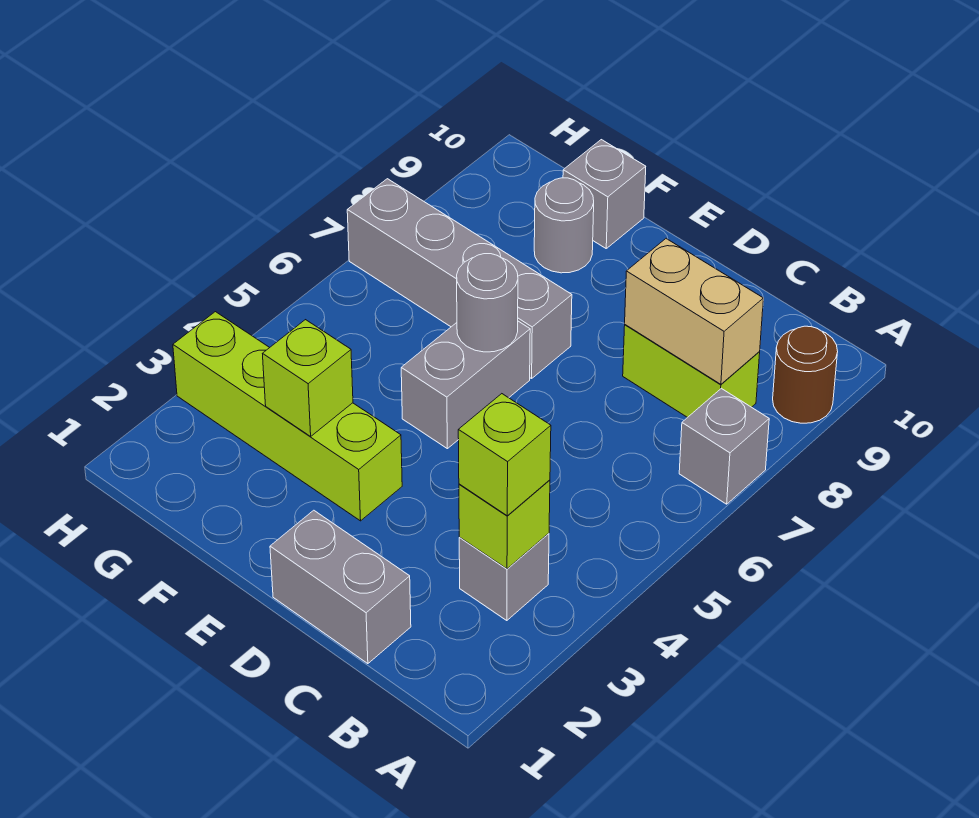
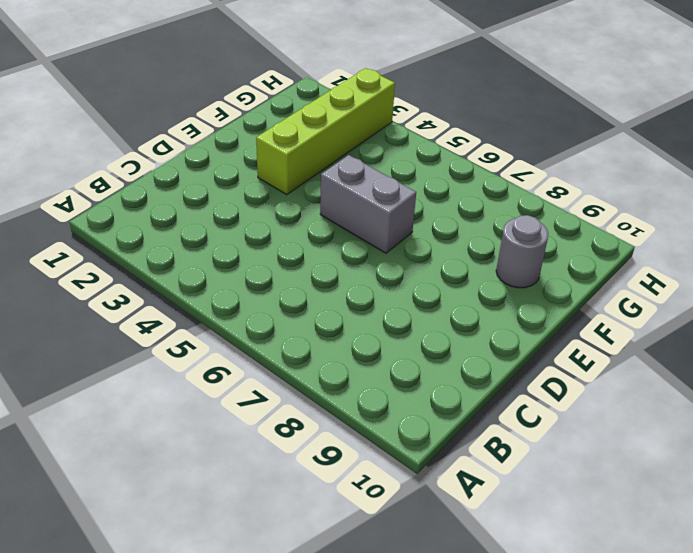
none -> grey brick A7 level 1
none -> brown round brick A9 level 1
none -> grey brick B3 level 1

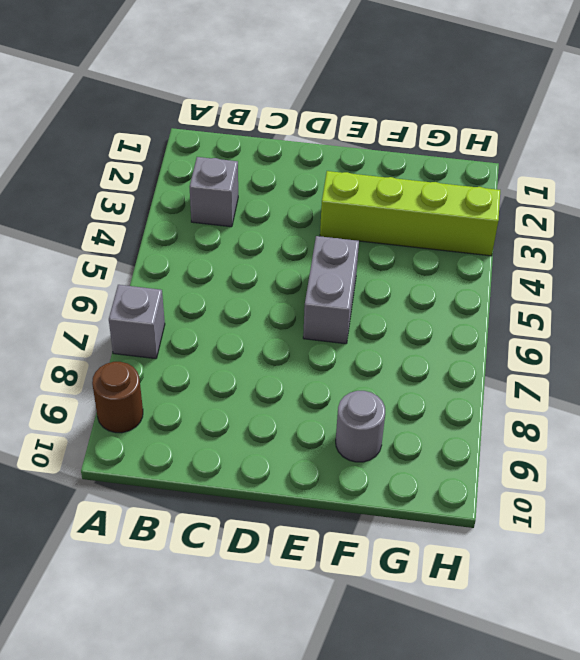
none -> lime brick B8:C8 level 1
none -> grey brick C1:D1 level 1
none -> grey brick E7:H7 level 1

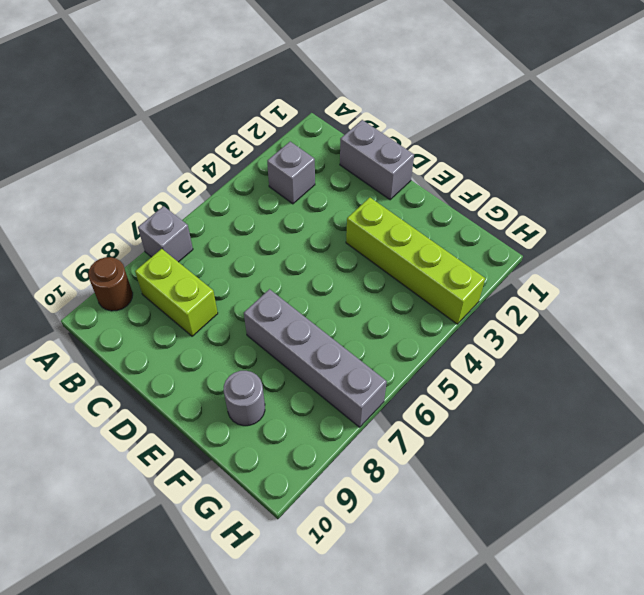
none -> grey brick E5:E6 level 1
none -> grey brick F10 level 1
none -> lime brick B3 level 2

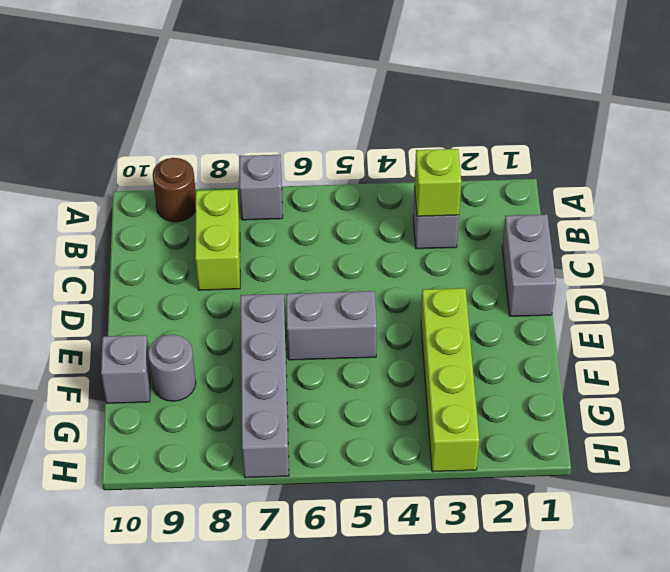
none -> tan brick B8:C8 level 2
none -> grey round brick E6 level 2
none -> lime brick F3 level 2

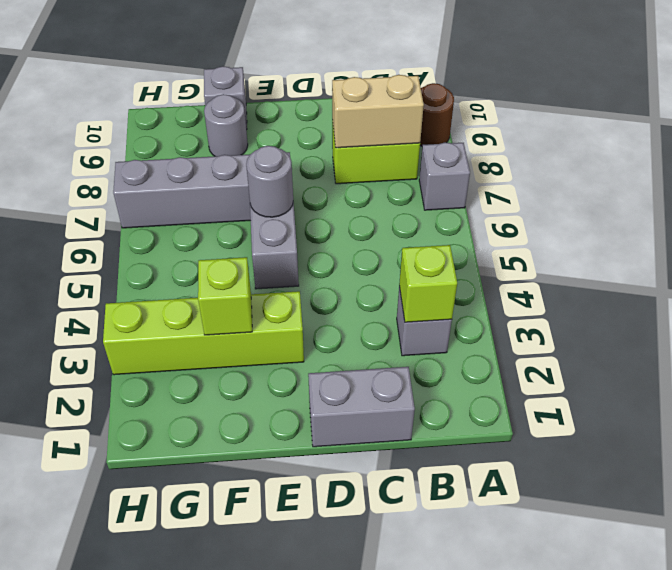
none -> lime brick B3 level 3

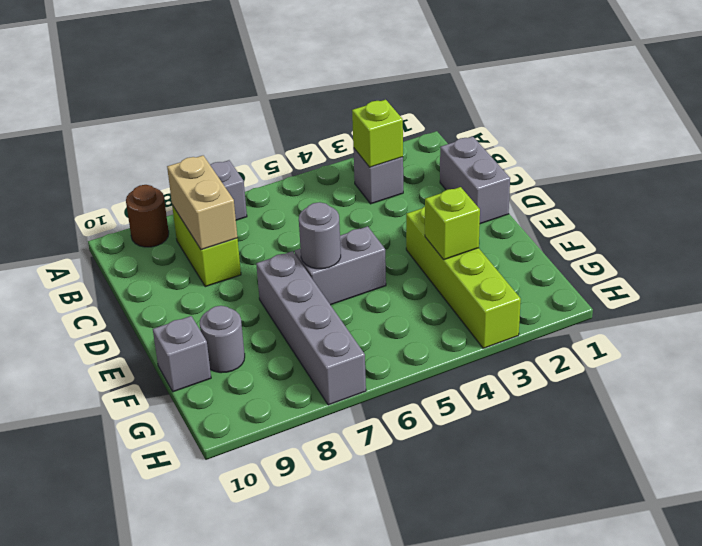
none -> lime brick B3 level 3

